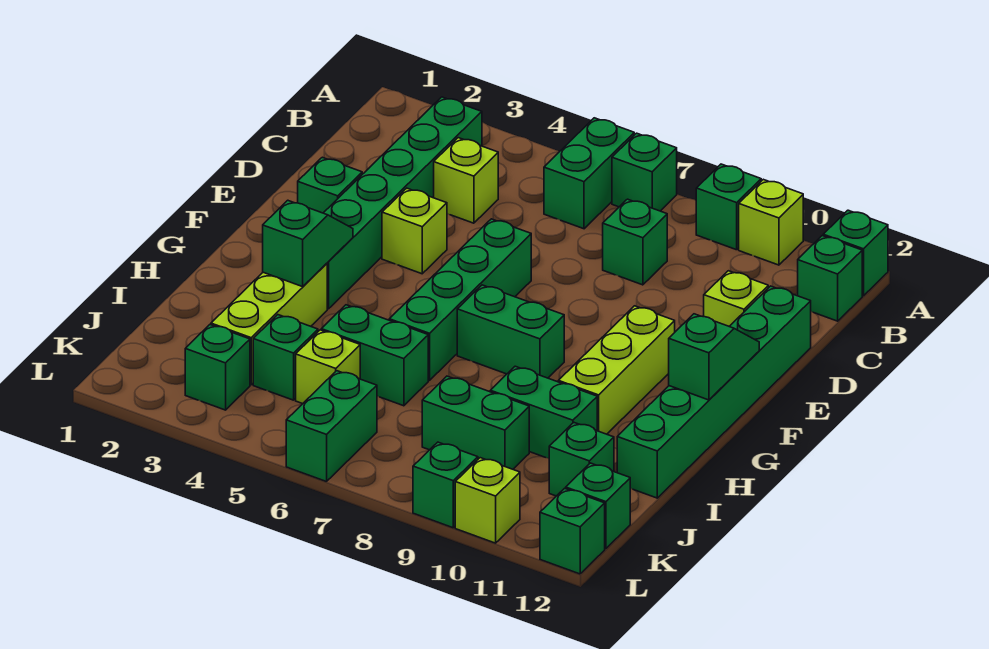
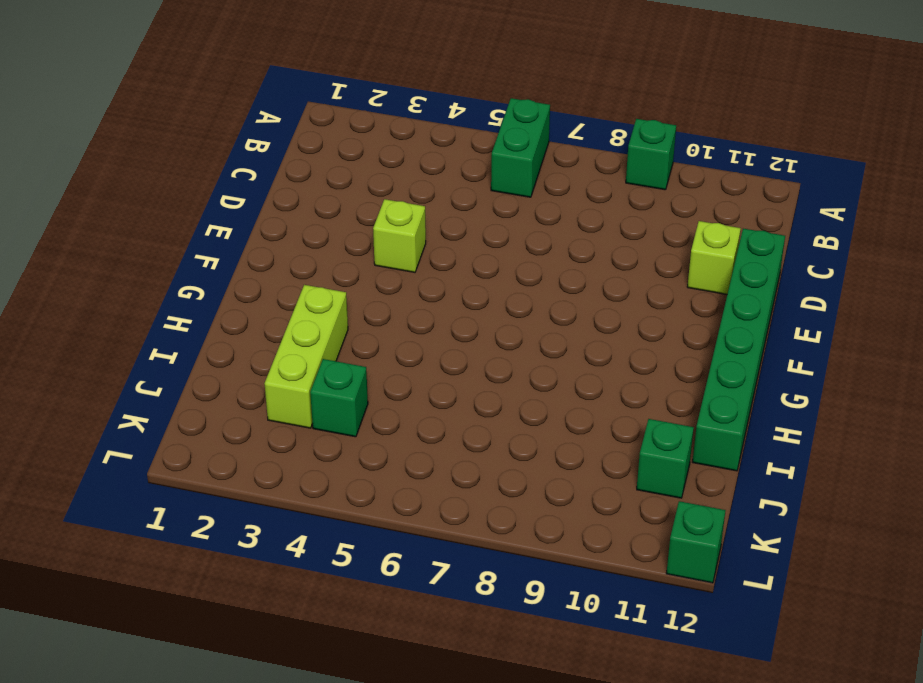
none -> green brick A7 level 1
none -> lime brick A10 level 1
none -> green brick A12 level 1
none -> green brick B3:G3 level 1

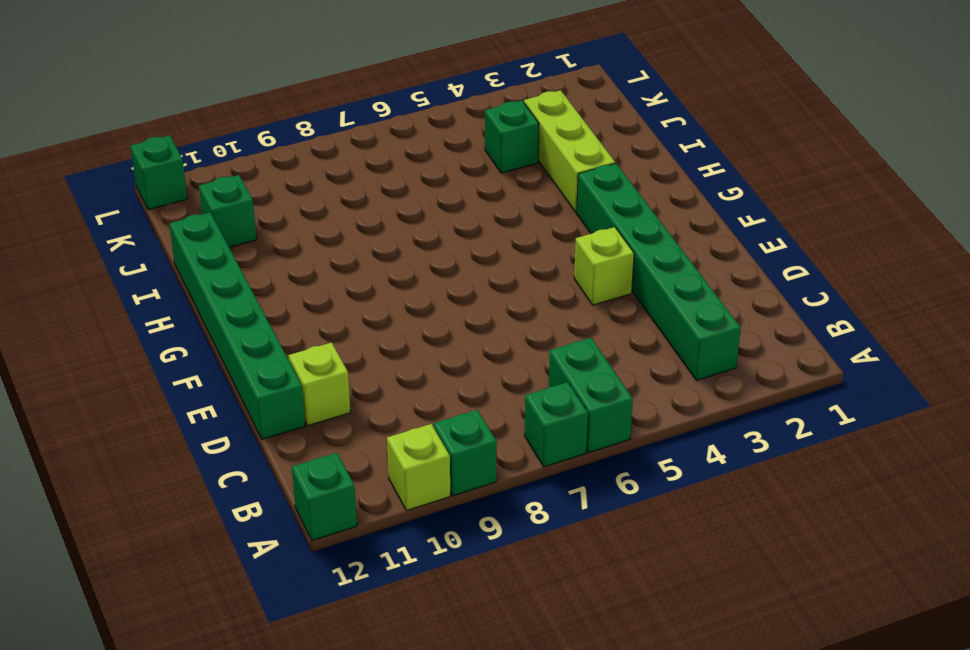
none -> green brick B12 level 1
none -> lime brick C4 level 1
none -> green brick C8 level 1
none -> green brick E2 level 1

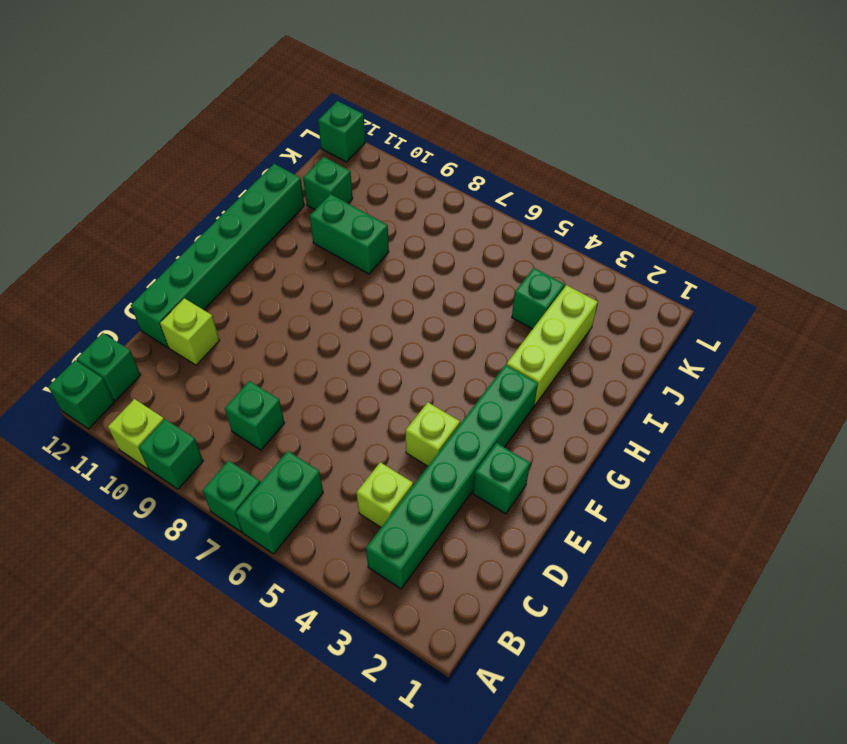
none -> green brick E6:H6 level 1
none -> lime brick F10:H10 level 1
none -> green brick G7:G8 level 1
none -> green brick I5:I6 level 1

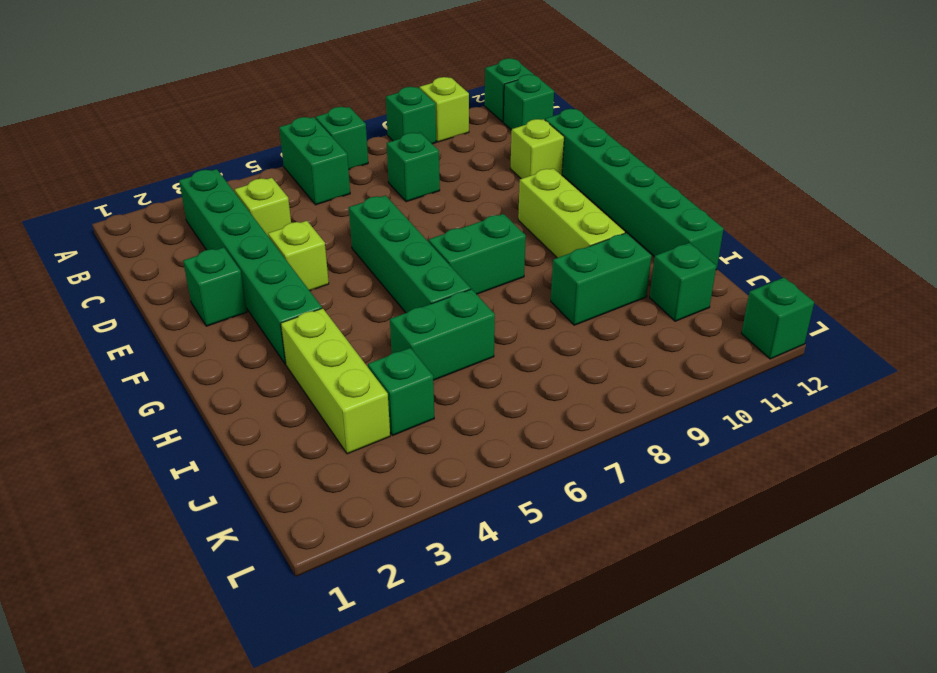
none -> lime brick J5 level 1
none -> green brick J8:J9 level 1
none -> green brick K3 level 1
none -> green brick K6:L6 level 1

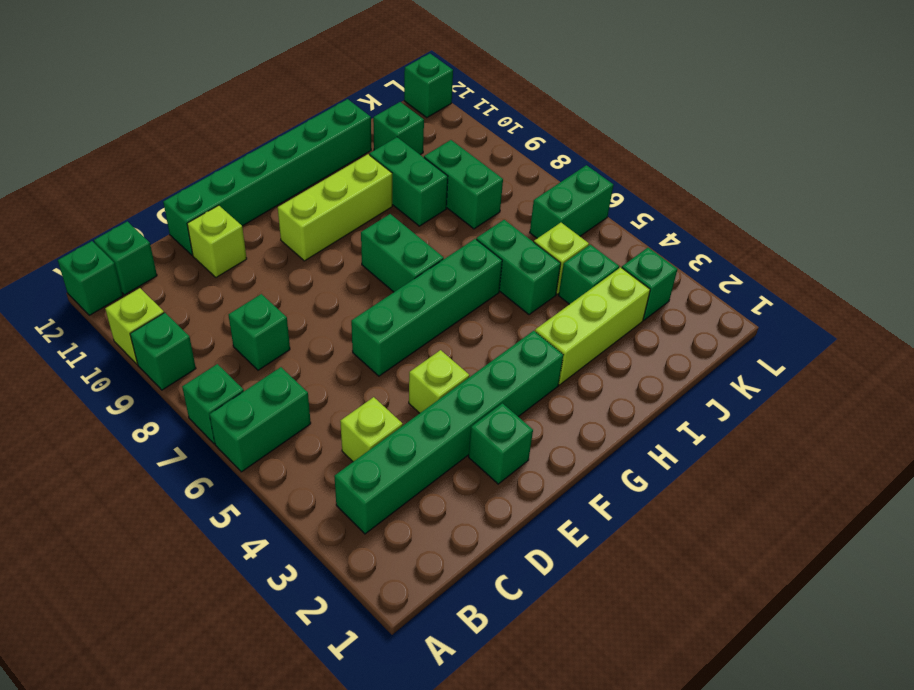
none -> green brick K12 level 1
none -> green brick L9 level 1
none -> lime brick L10 level 1
none -> green slope F12:G12 level 2 top G

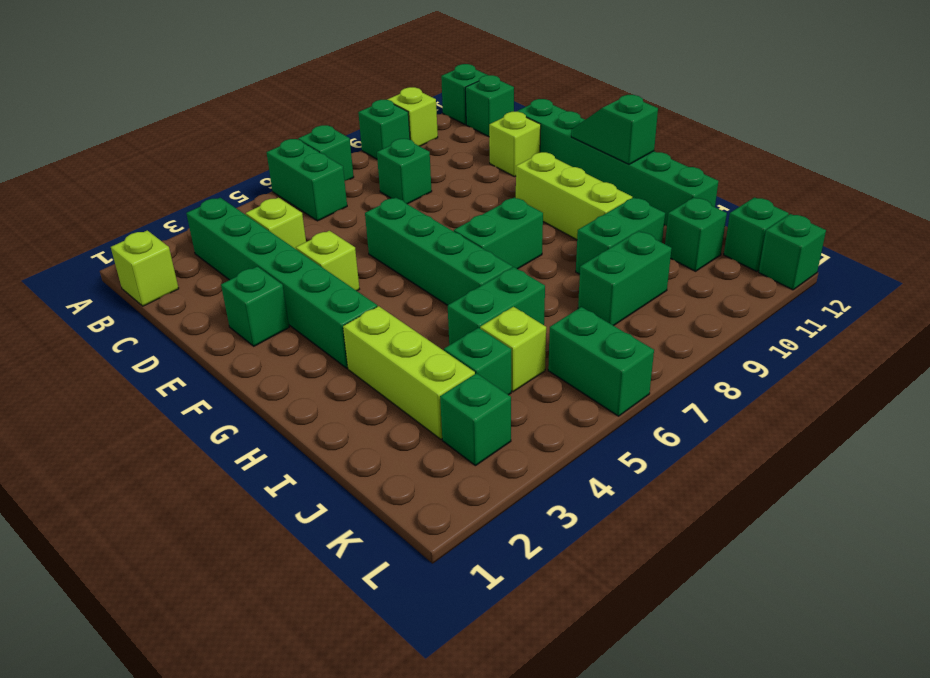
lime brick B1 level 1 -> lime brick L10 level 1
none -> green brick L9 level 1
none -> green slope G3:H3 level 2 top H

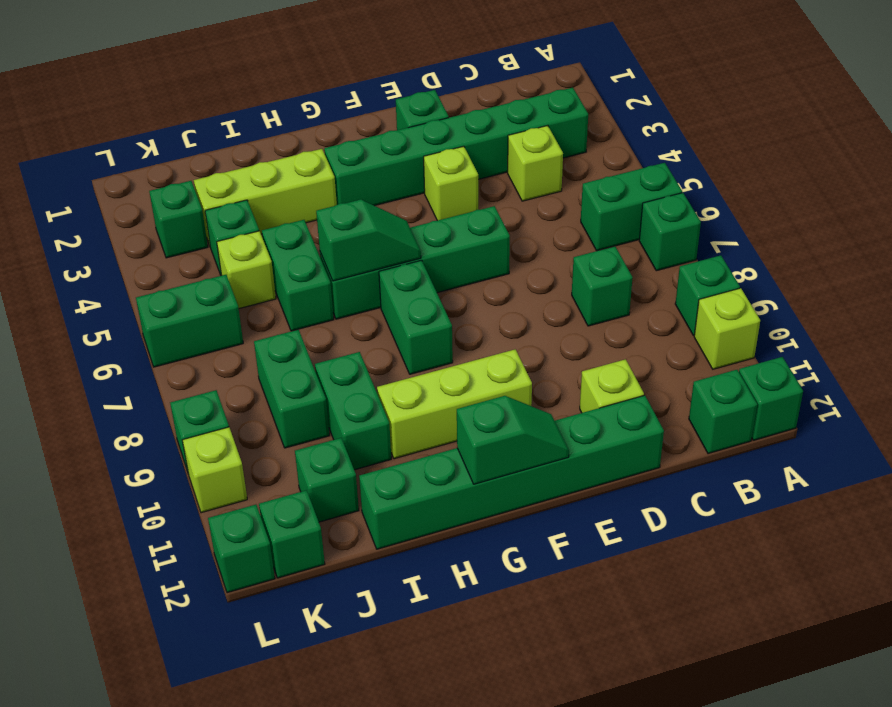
green slope G6:H6 level 2 top H -> green slope G3:H3 level 2 top H

